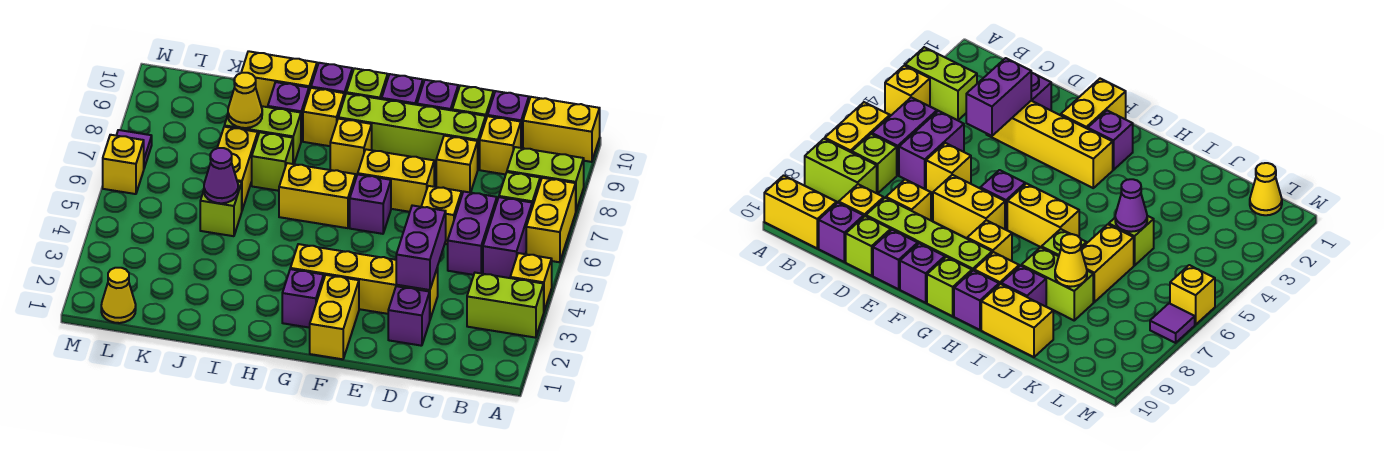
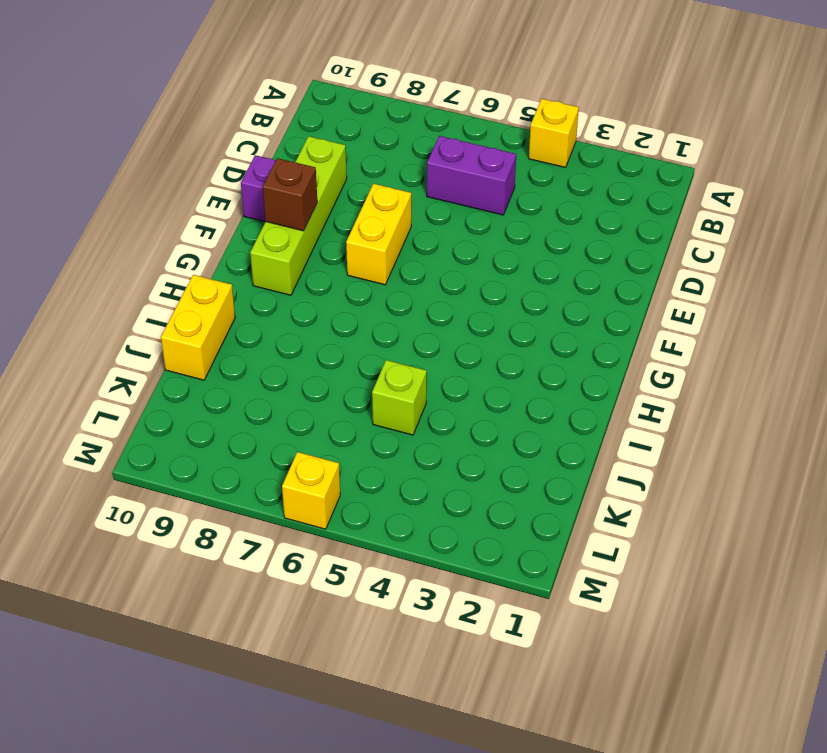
brown brick F9 level 2 -> none
none -> lime brick A3:B3 level 1
none -> yellow brick A6:A7 level 1
none -> lime brick A8:B8 level 1
none -> yellow brick A10:B10 level 1

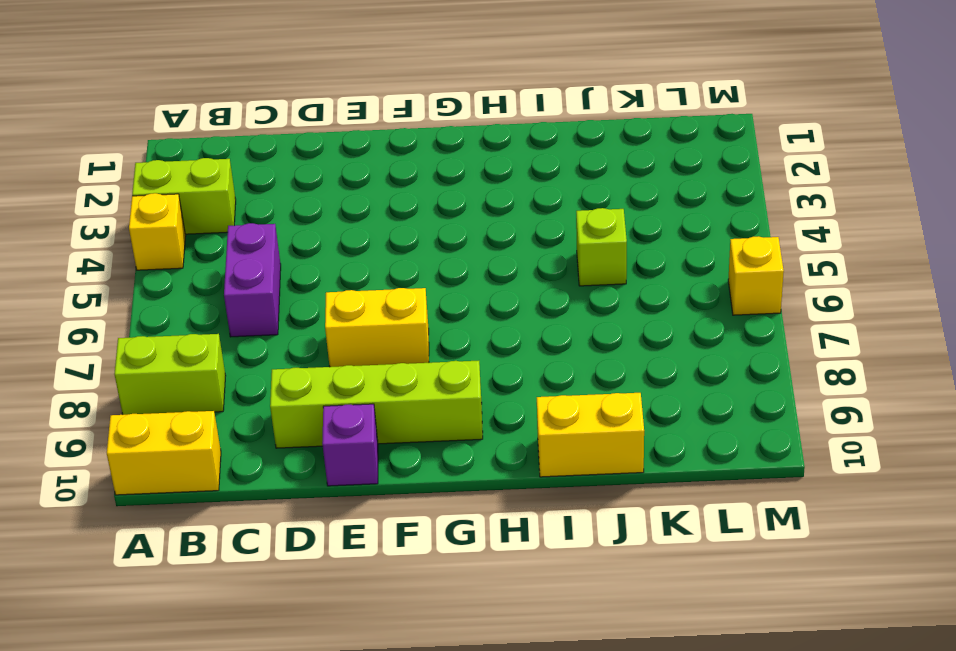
none -> yellow brick A6:A7 level 1
none -> purple brick B5:B6 level 1
none -> lime brick B7 level 1
none -> yellow brick C9 level 1

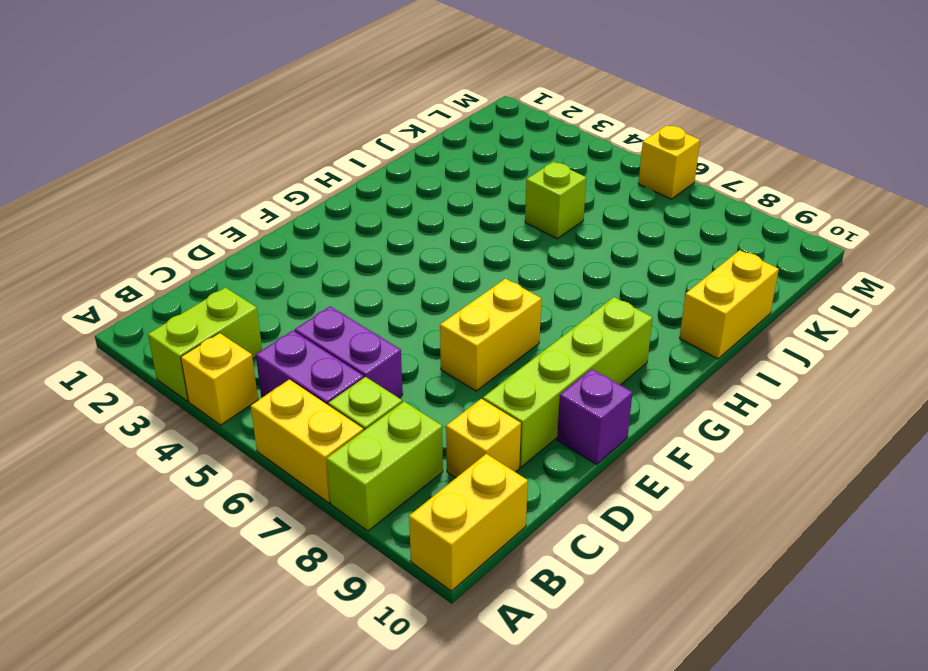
none -> purple brick C10 level 1
none -> purple brick D2 level 1
none -> yellow brick D3:G3 level 1
none -> yellow brick D6 level 1

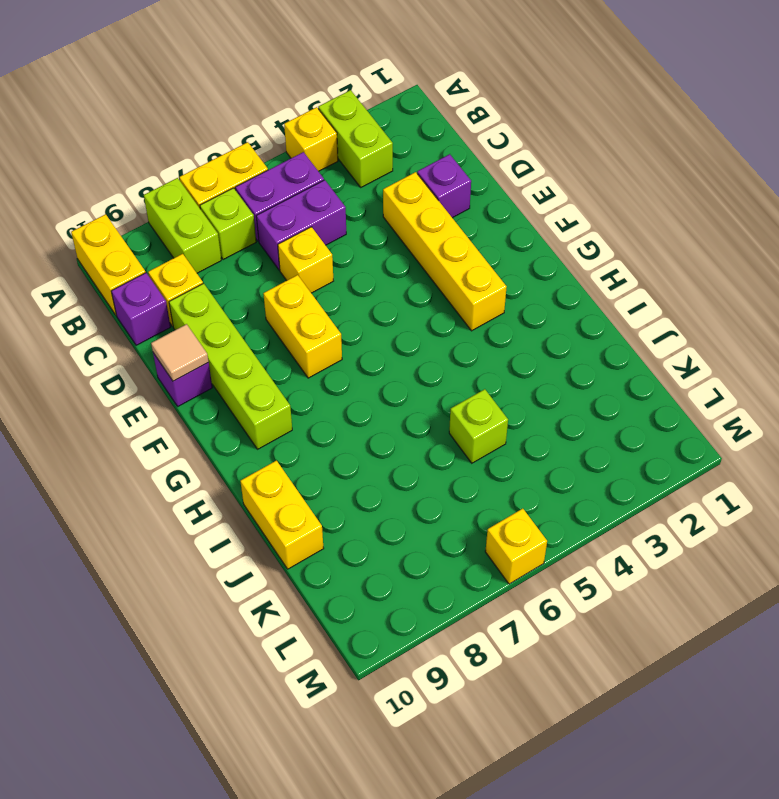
tan tile E10 level 2 -> none
none -> yellow brick D8 level 1
none -> lime brick D10 level 1
none -> yellow brick F1:F2 level 1
none -> purple brick F6 level 1

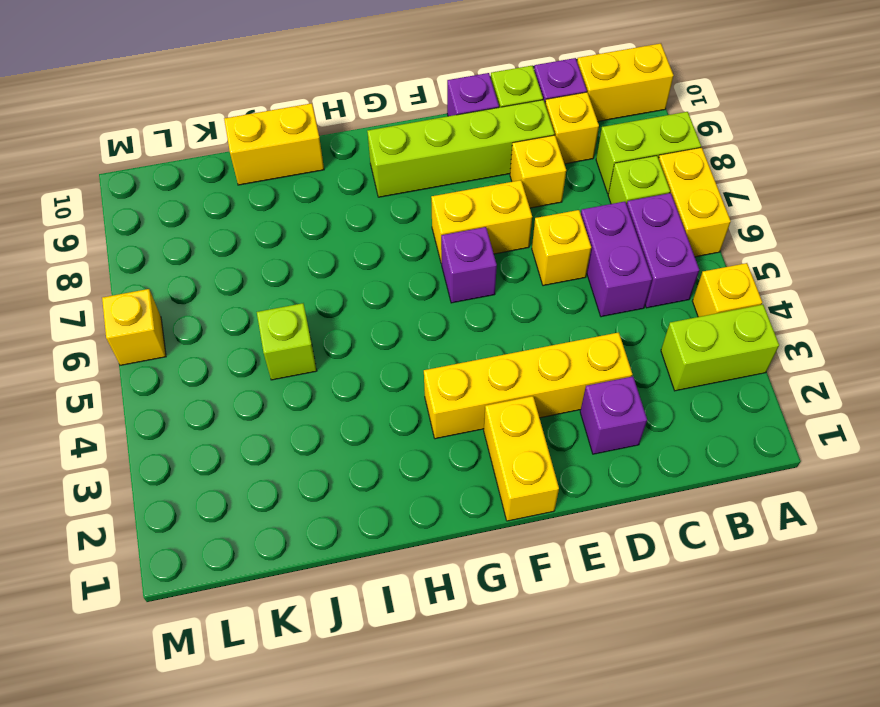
none -> purple brick F10 level 1
none -> purple brick G2 level 1
none -> yellow brick G6:H6 level 1
none -> yellow brick G8 level 1

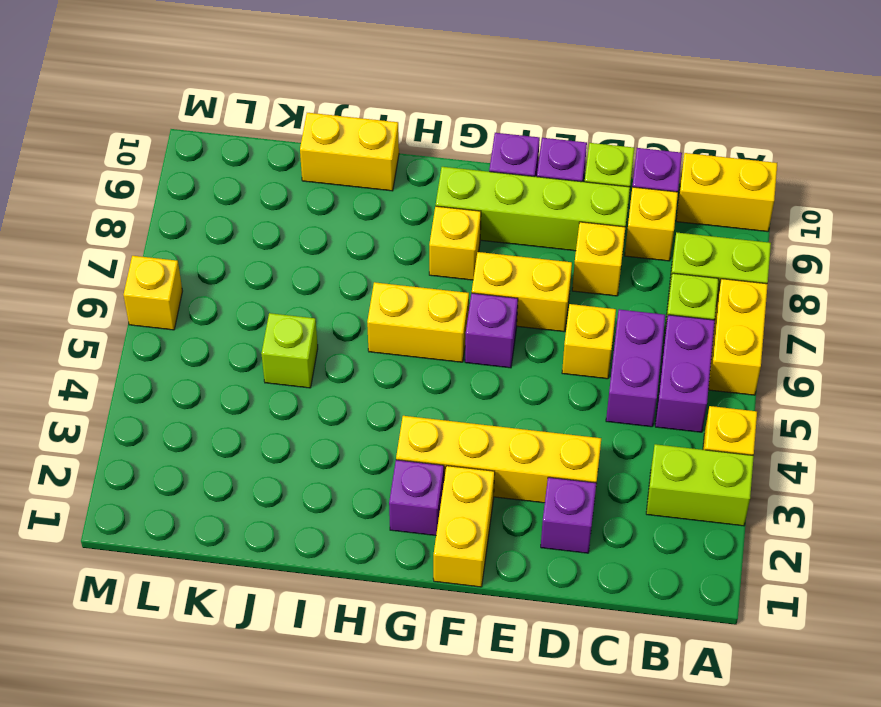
none -> lime brick G10 level 1
none -> yellow brick H9 level 1
none -> purple brick H10 level 1
none -> lime brick I7 level 1

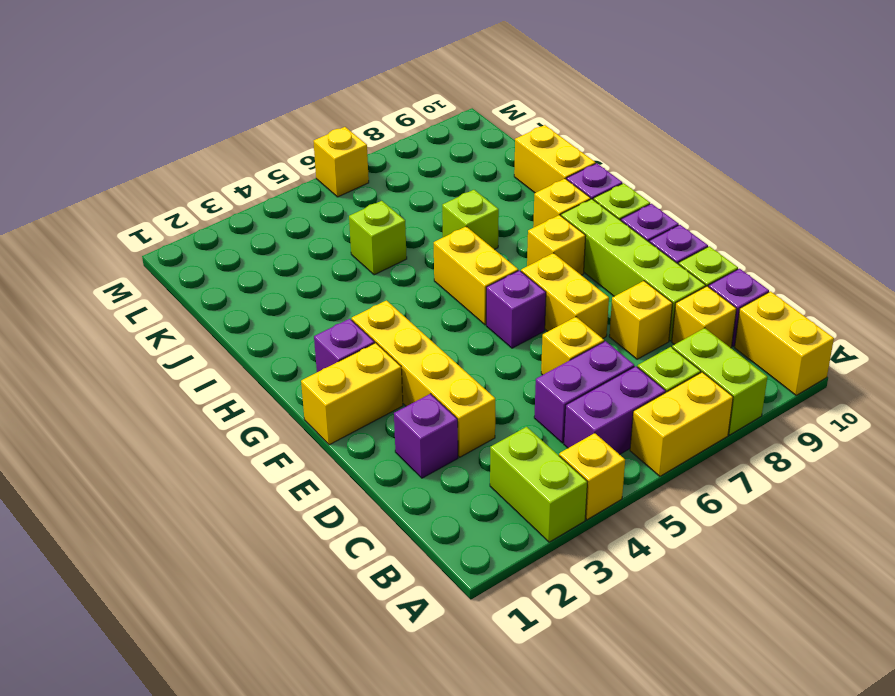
none -> lime brick I8:J8 level 1
none -> purple brick I9 level 1
none -> yellow brick J6:J7 level 1
none -> yellow cone L1 level 1

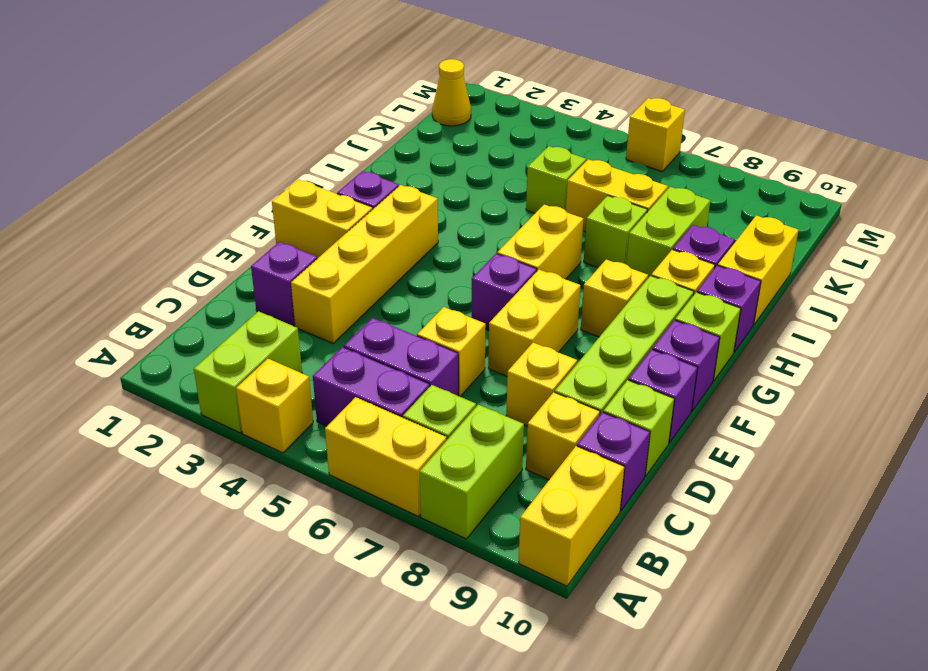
none -> purple tile M7 level 1
none -> purple brick D3:D4 level 2
none -> purple cone J5 level 2
none -> yellow cone J8 level 2

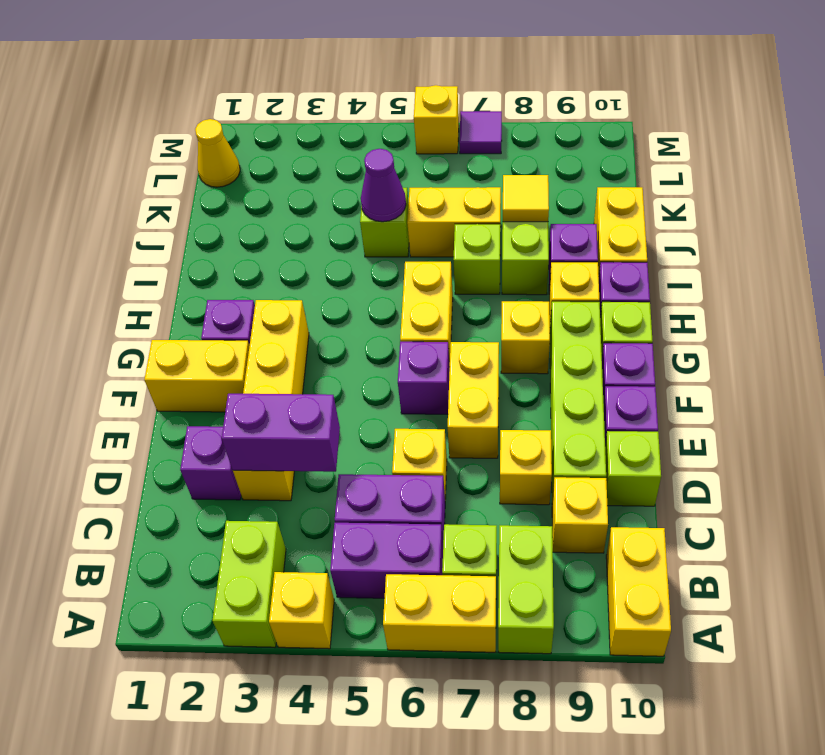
yellow tile J8 level 2 -> yellow cone J8 level 2
none -> purple brick C10 level 1

